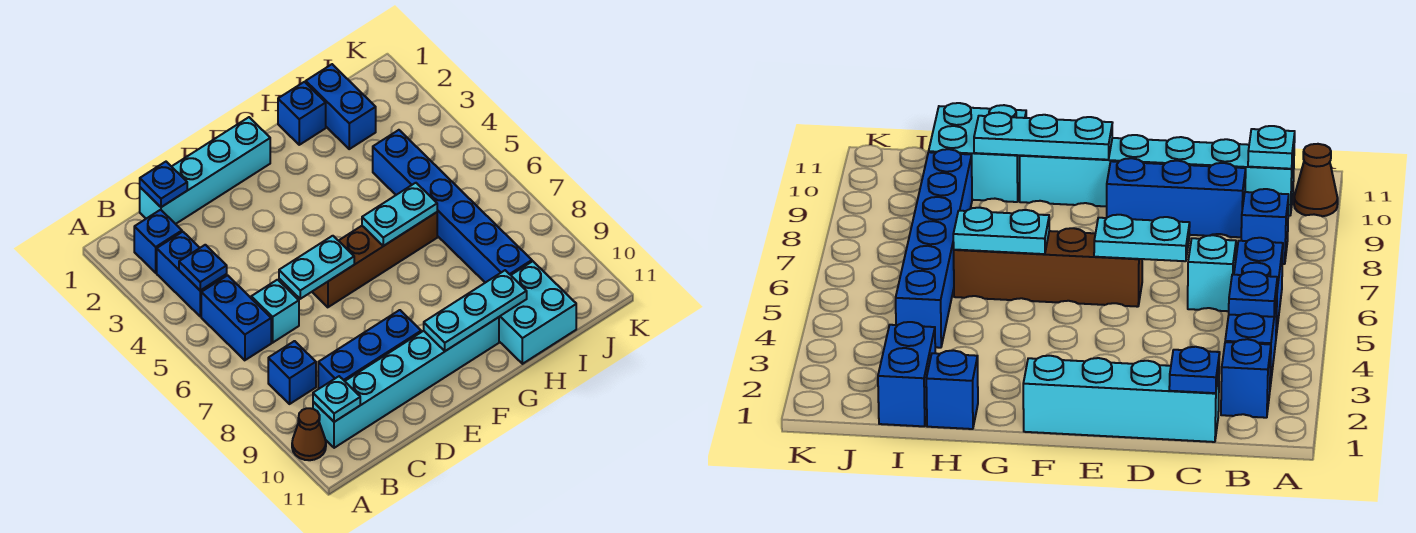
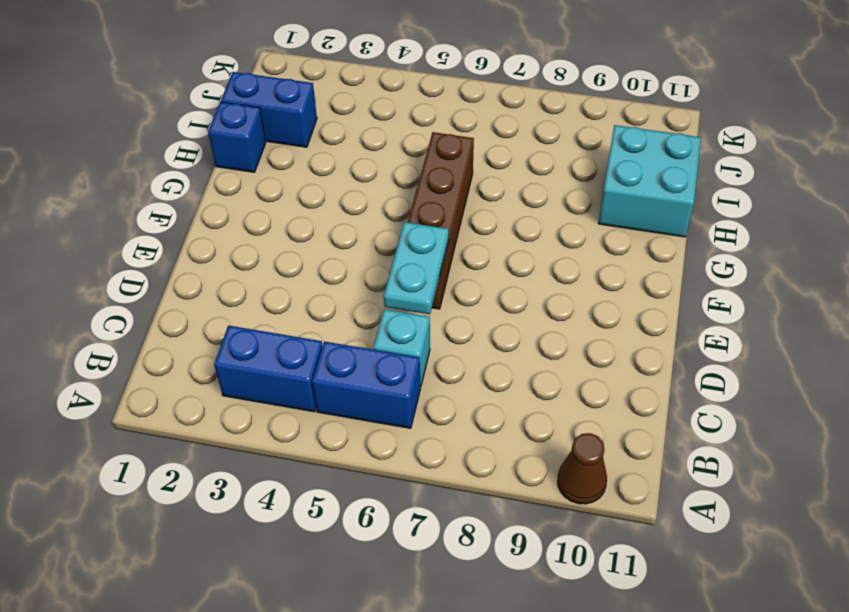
none -> blue brick B2 level 1
none -> blue brick B8 level 1
none -> cyan brick B10:G10 level 1

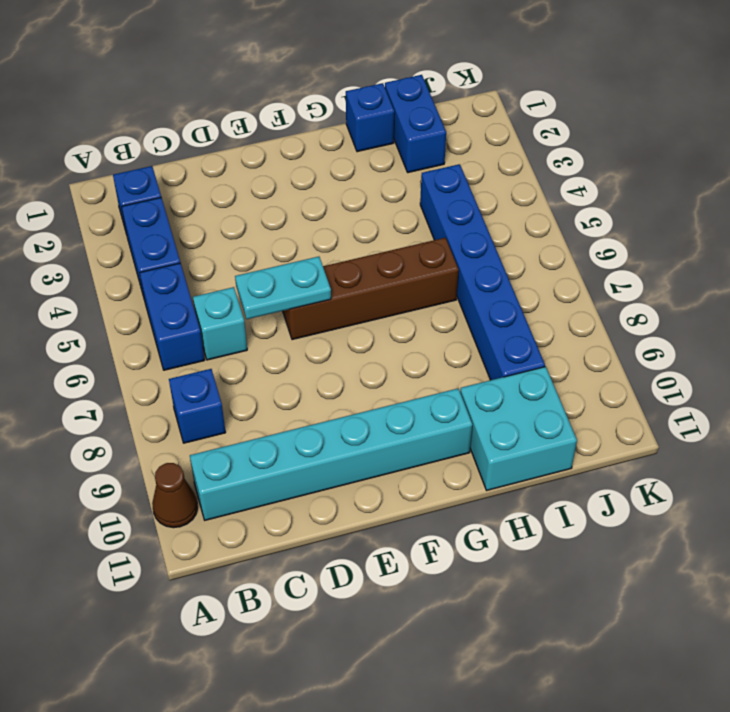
none -> cyan brick C1:F1 level 1
none -> blue brick C9:E9 level 1
none -> blue plate B4 level 2

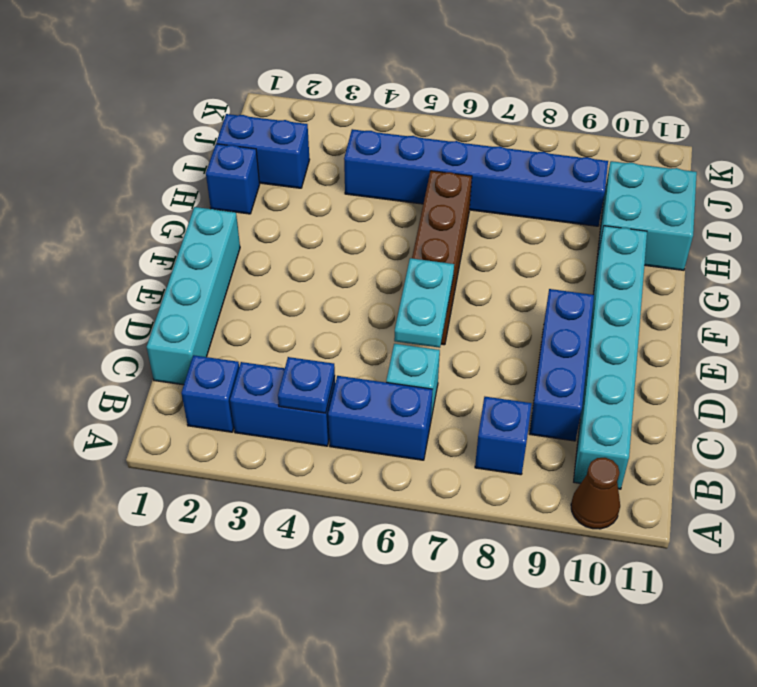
none -> cyan plate B10 level 2
none -> blue plate C1 level 2
none -> cyan plate F10:H10 level 2

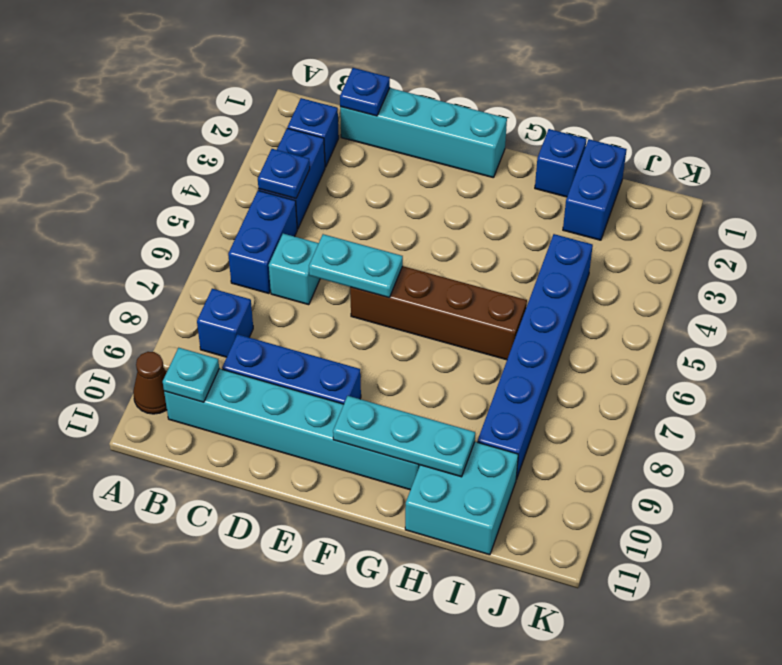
none -> cyan plate G6:H6 level 2

